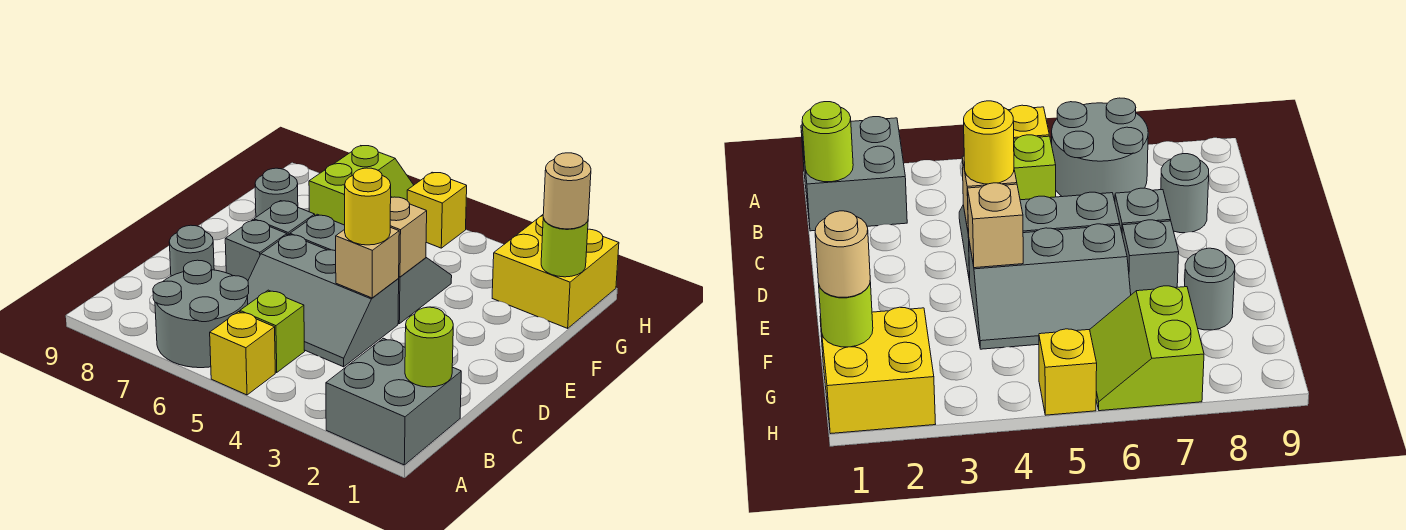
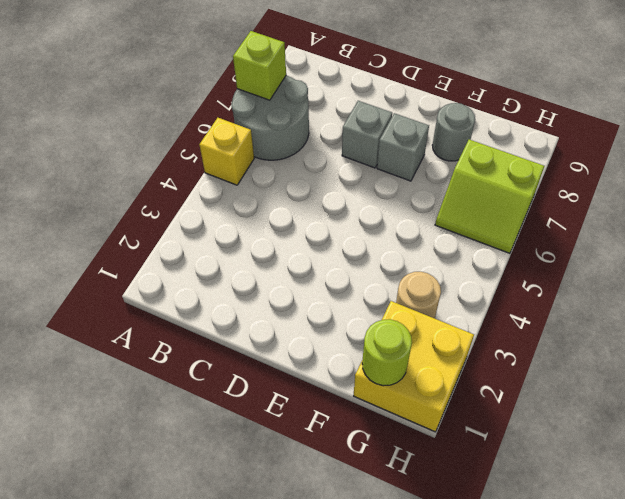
lime brick A7 level 2 -> lime brick B5 level 1
tan round brick G3 level 1 -> tan round brick G1 level 3
none -> grey brick A1:B2 level 1
none -> grey slope C4:D6 level 1 top D
none -> grey round brick C8 level 1

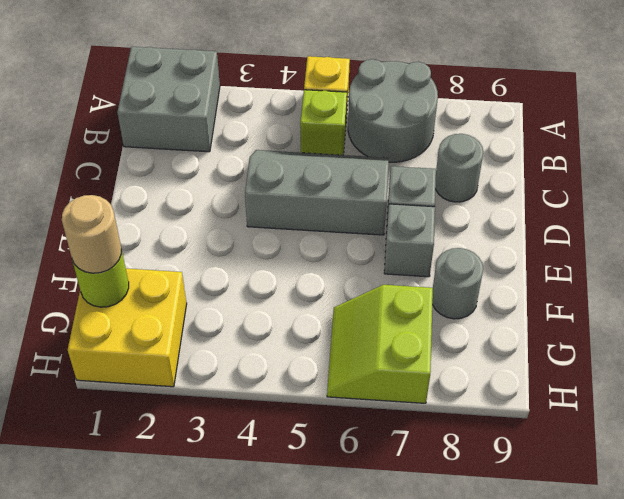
none -> grey slope E4:F6 level 1 top E
none -> yellow brick H5 level 1
none -> lime round brick B1 level 2

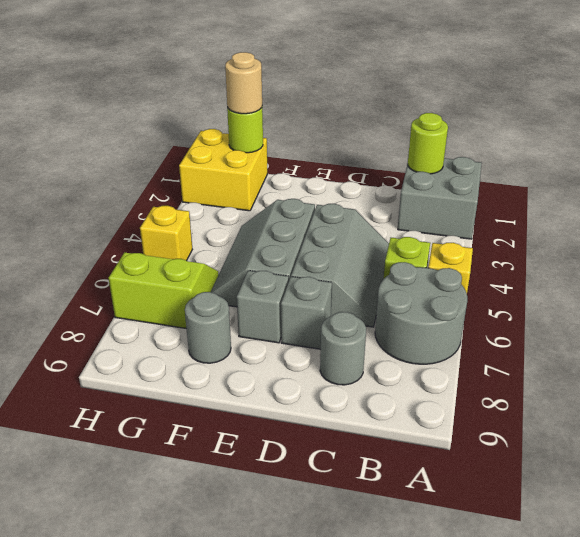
none -> tan brick D4 level 2
none -> tan brick E4 level 2
none -> yellow round brick D4 level 3

